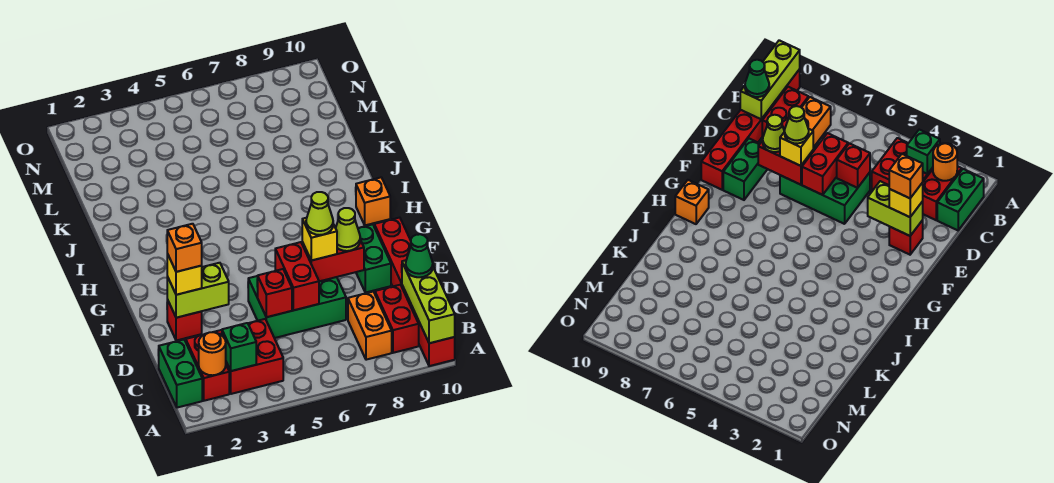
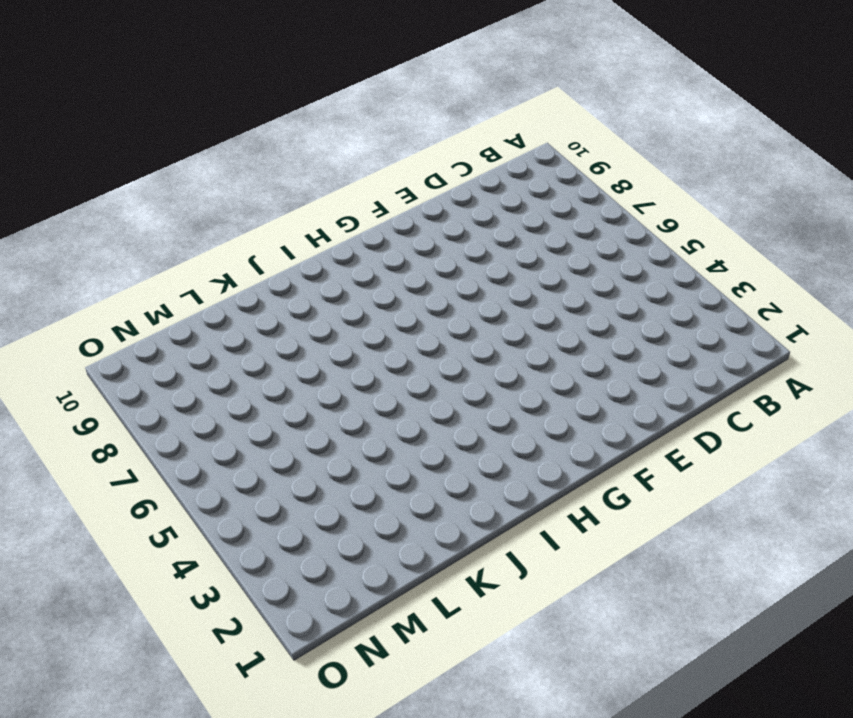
none -> red brick A10:F10 level 1
none -> green brick B1:C1 level 1
none -> red brick B2:C2 level 1

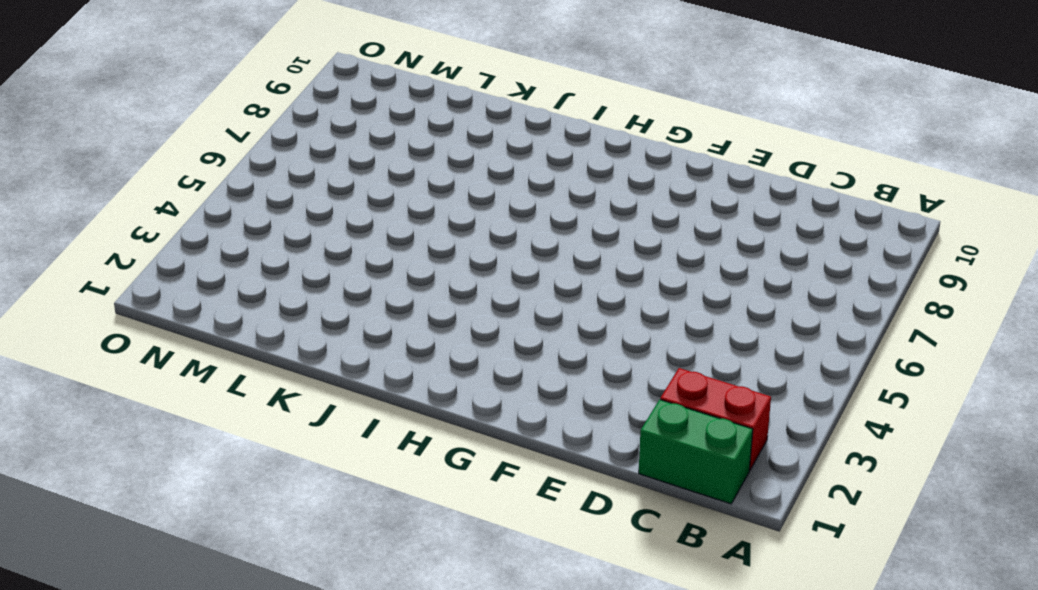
none -> red brick A10:F10 level 1
none -> red brick B3:C4 level 1
none -> orange brick B8:C8 level 1

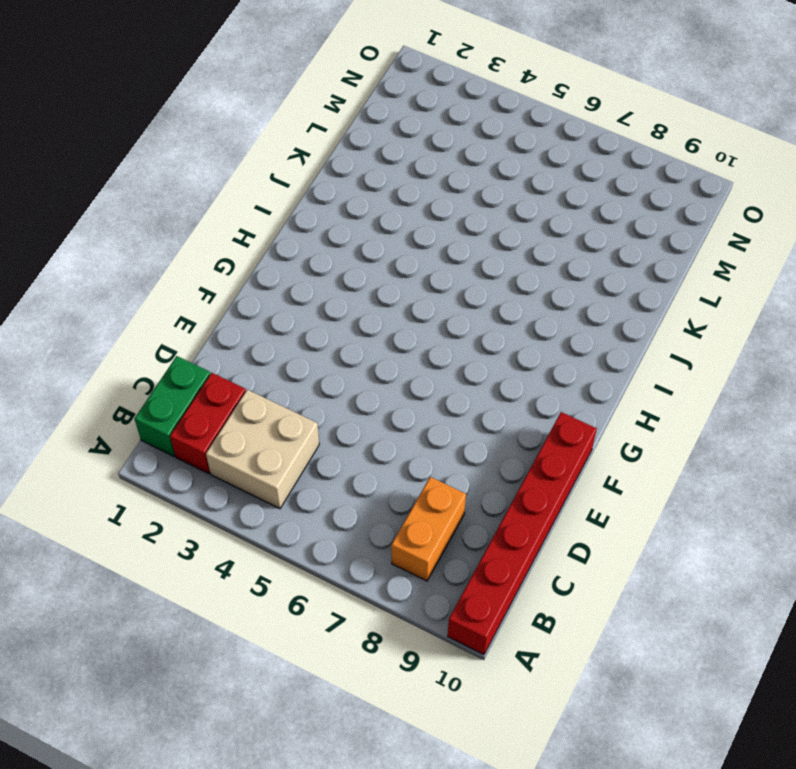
tan brick B3:C4 level 1 -> red brick B3:C4 level 1
none -> red brick B9:C9 level 1
none -> green brick D5:E7 level 1
none -> red brick E2 level 1

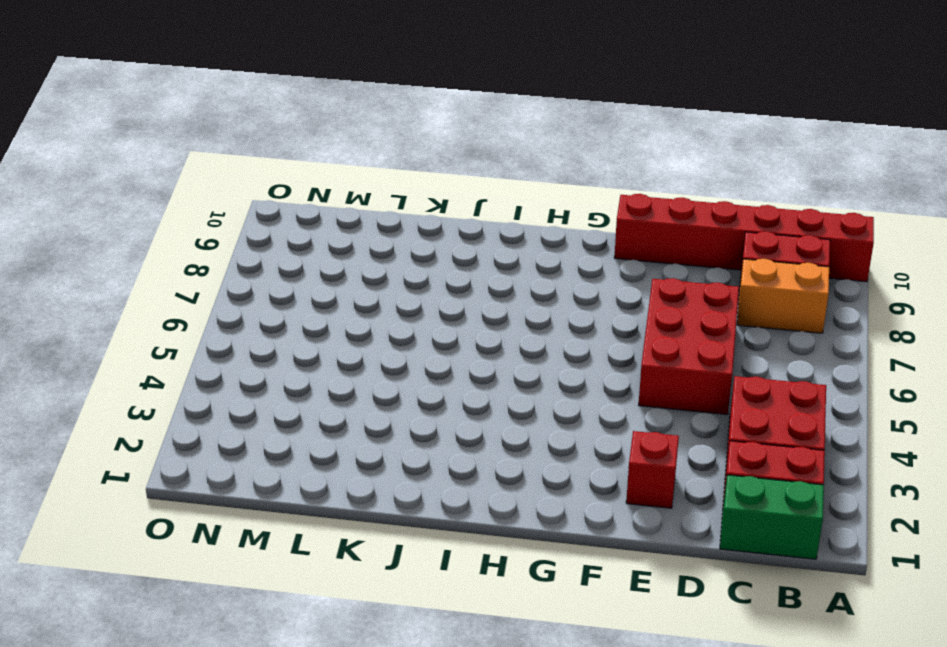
red brick D5:E7 level 1 -> green brick D5:E7 level 1
none -> green brick E9:F9 level 1
none -> orange brick H10 level 1
none -> lime brick A10:C10 level 2

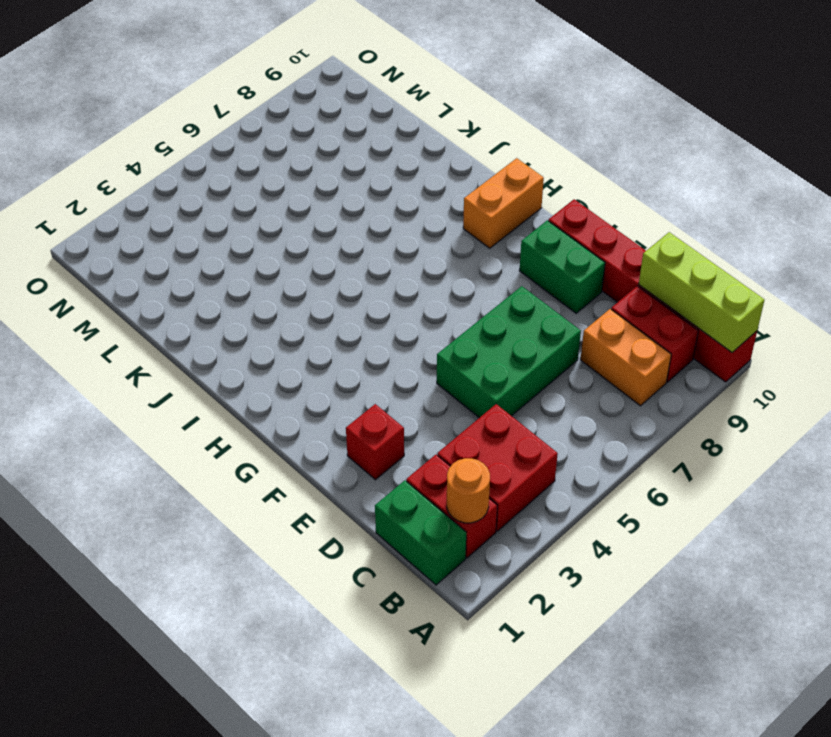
orange brick H9:H10 level 1 -> orange brick H10 level 1
none -> green brick B3 level 2
none -> red brick D5 level 2
none -> red brick D6:E6 level 2

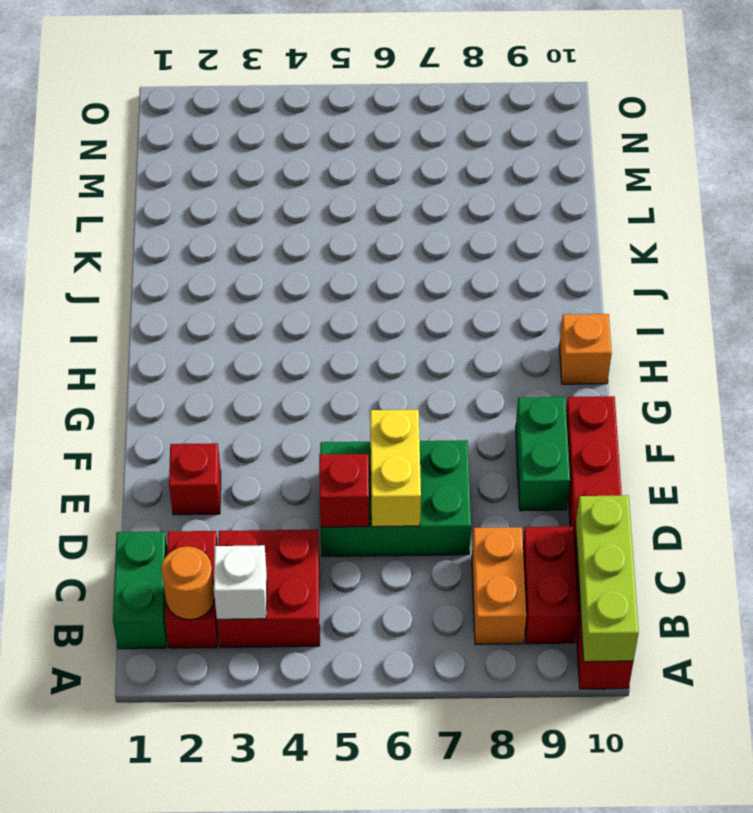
white brick B3 level 2 -> green brick B3 level 2
yellow brick D6:E6 level 2 -> red brick D6:E6 level 2
none -> lime brick E2:E3 level 2
none -> red brick E7:E8 level 2
none -> green cone C10 level 3

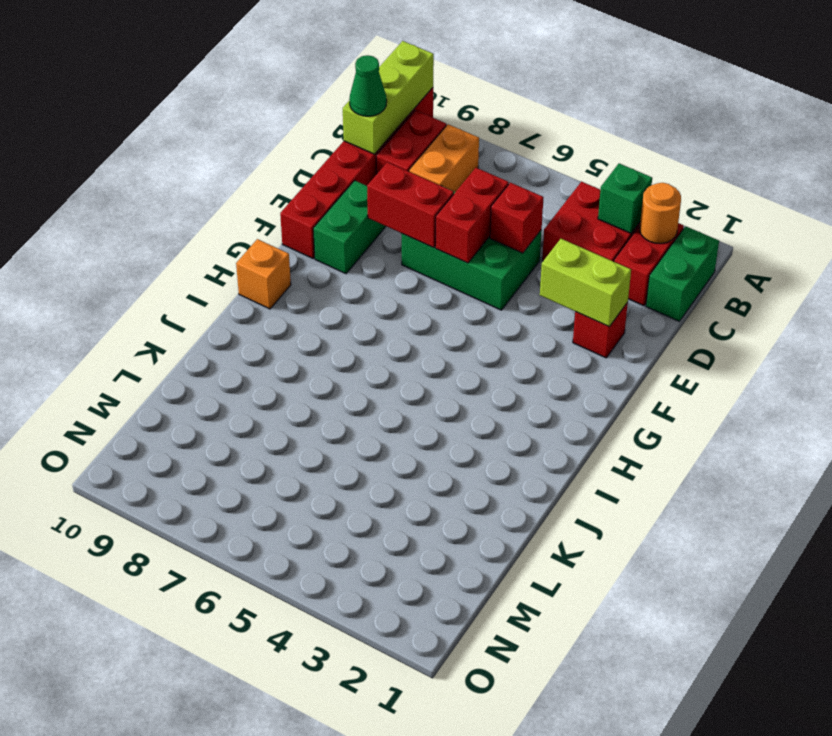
none -> yellow brick E2 level 3
none -> yellow brick E7 level 3
none -> lime cone E8 level 3

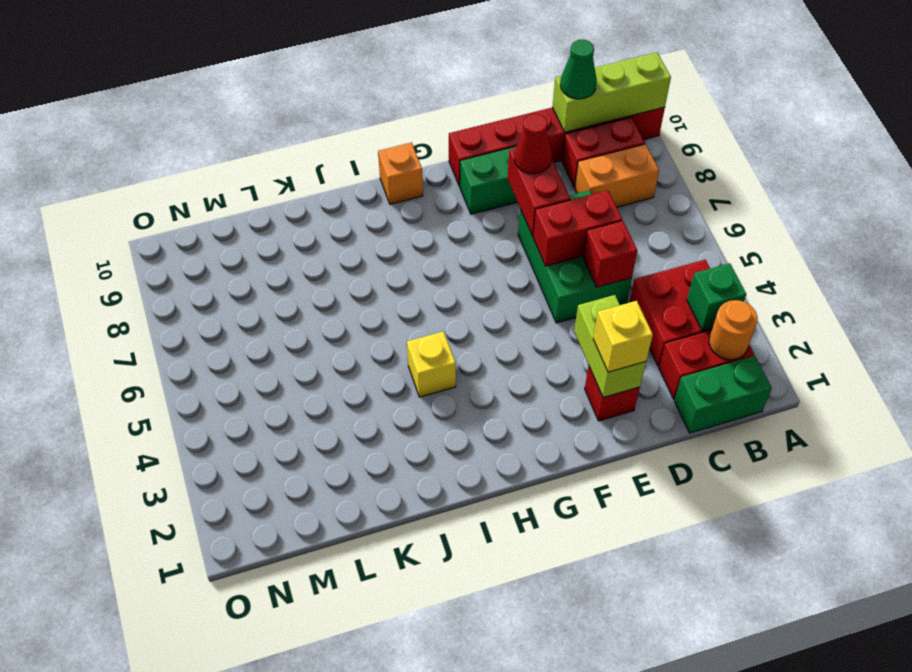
red cone E8 level 3 -> lime cone E8 level 3
yellow brick I4 level 1 -> yellow brick E7 level 3
none -> orange brick E2 level 4
none -> lime cone E7 level 4

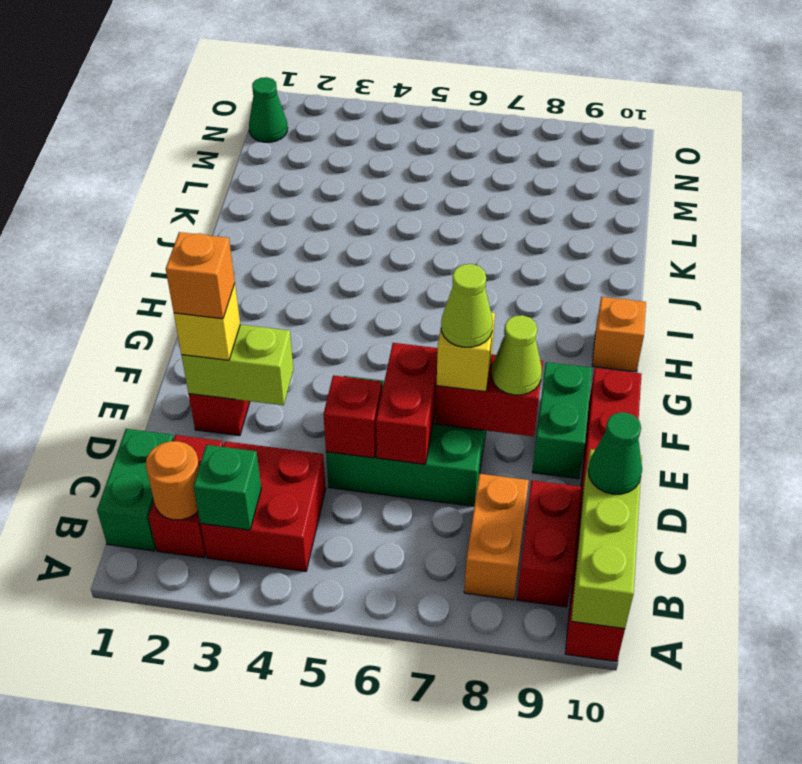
green cone N1 level 1 -> none

